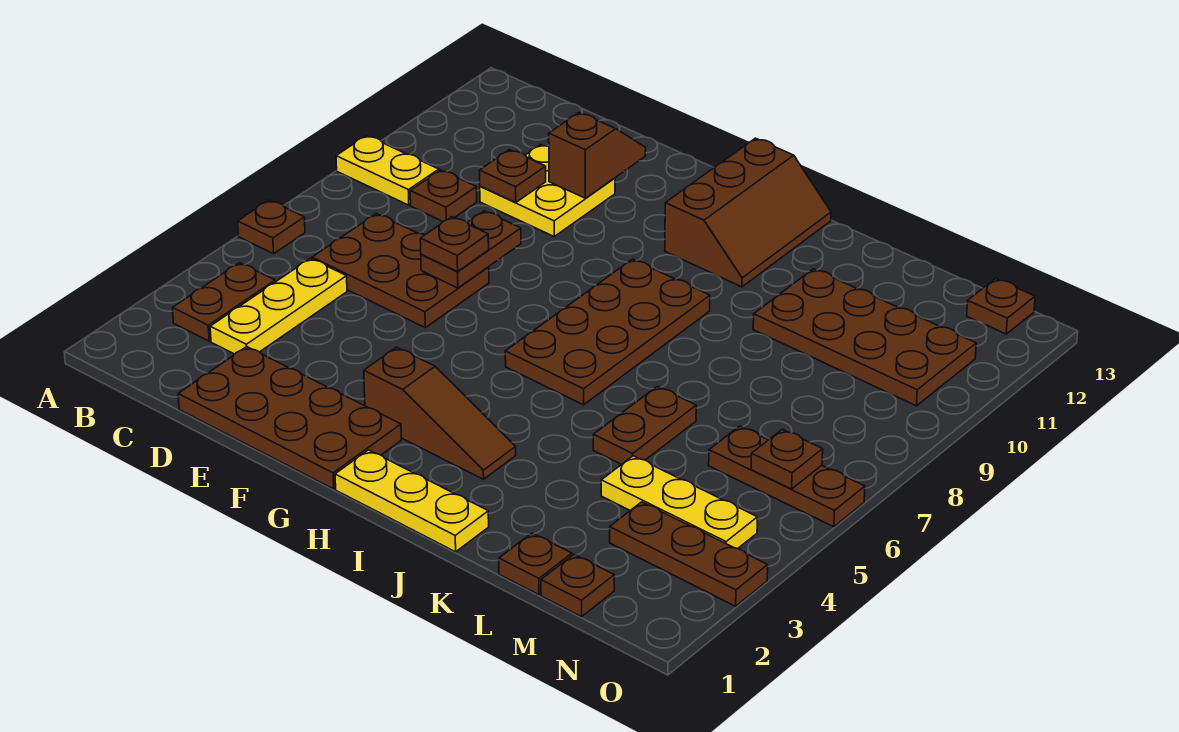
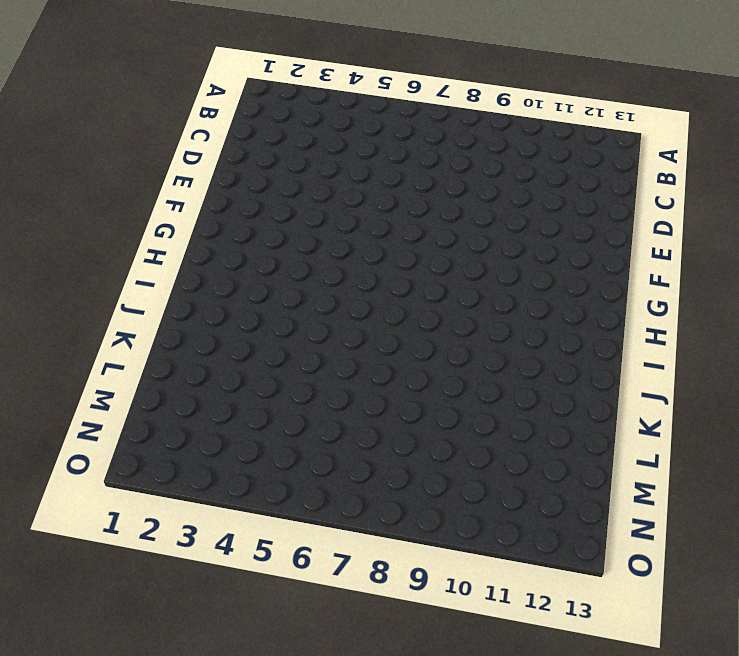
none -> brown plate A6 level 1
none -> yellow plate A9:B9 level 1
none -> brown plate B3:B4 level 1

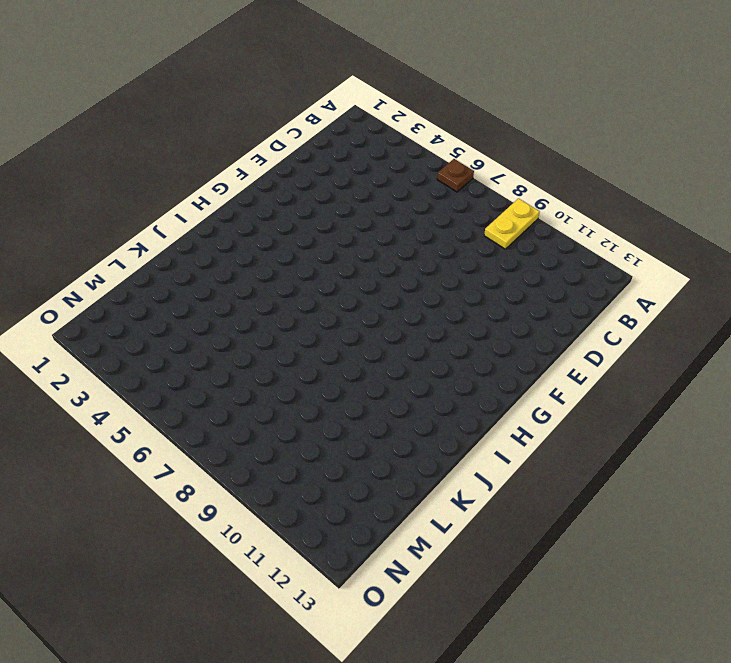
none -> brown plate B3:B4 level 1
none -> yellow plate C3:C5 level 1
none -> brown plate C6:E7 level 1

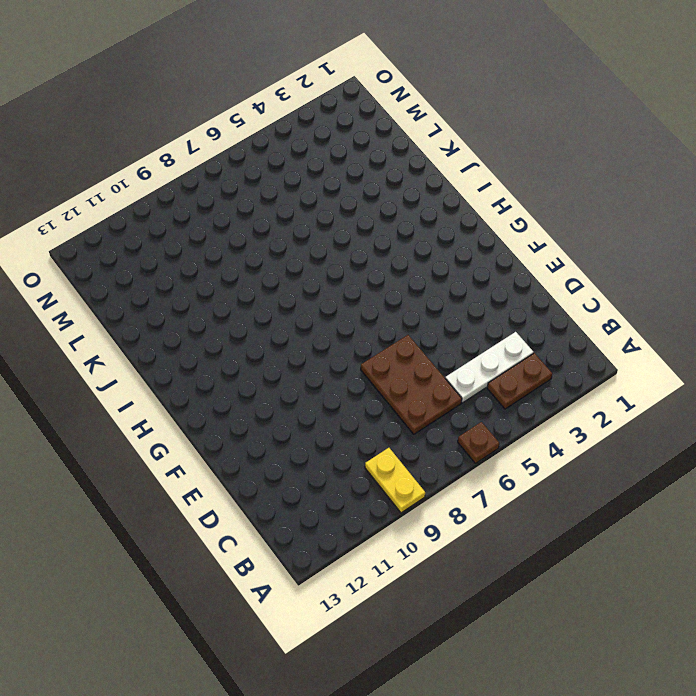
white plate C3:C5 level 1 -> yellow plate C3:C5 level 1
none -> brown plate C9 level 1
none -> brown plate D1:G2 level 1
none -> yellow plate D10:E11 level 1

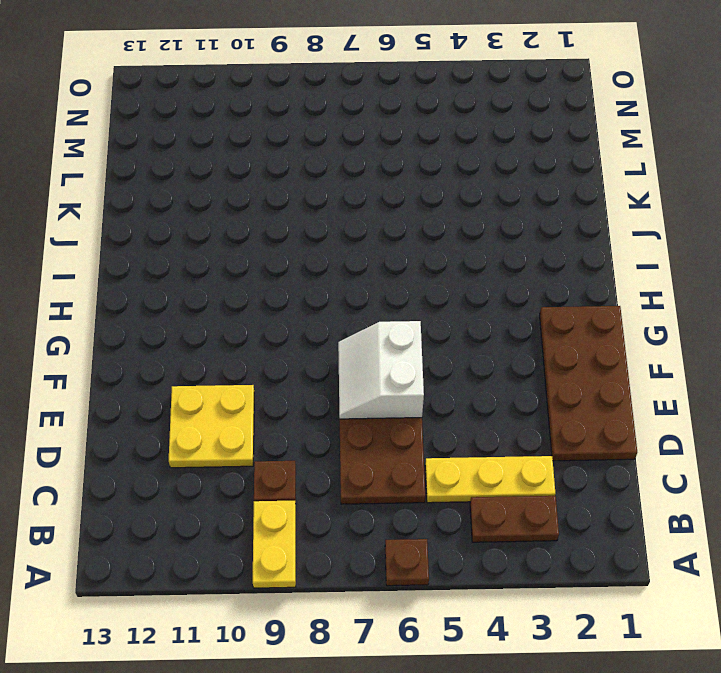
white slope E6:F7 level 2 top 6 -> brown plate E7:E8 level 2
none -> brown slope G3:I3 level 1 top G
none -> yellow plate H1:J1 level 1
none -> brown plate H6:I9 level 1

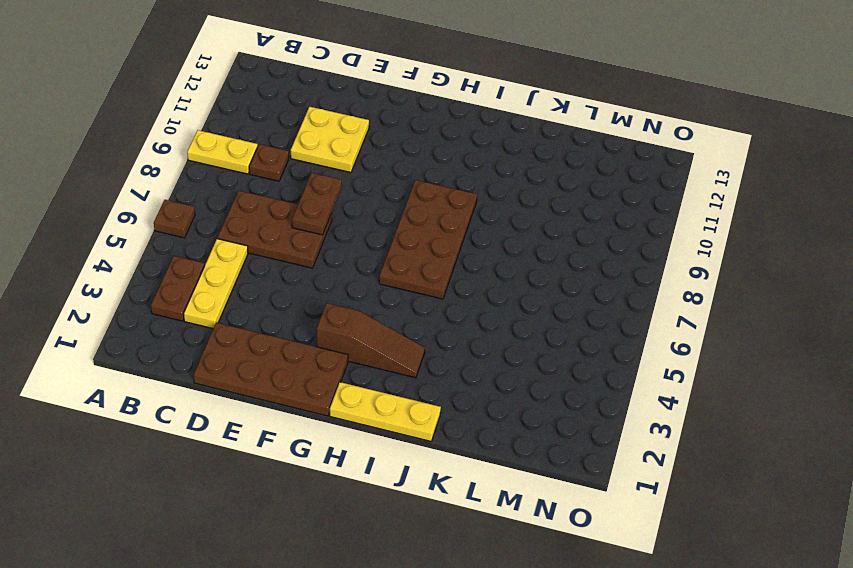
none -> brown slope H11:I13 level 1 top H
none -> brown plate K5:K6 level 1
none -> brown plate K10:N11 level 1

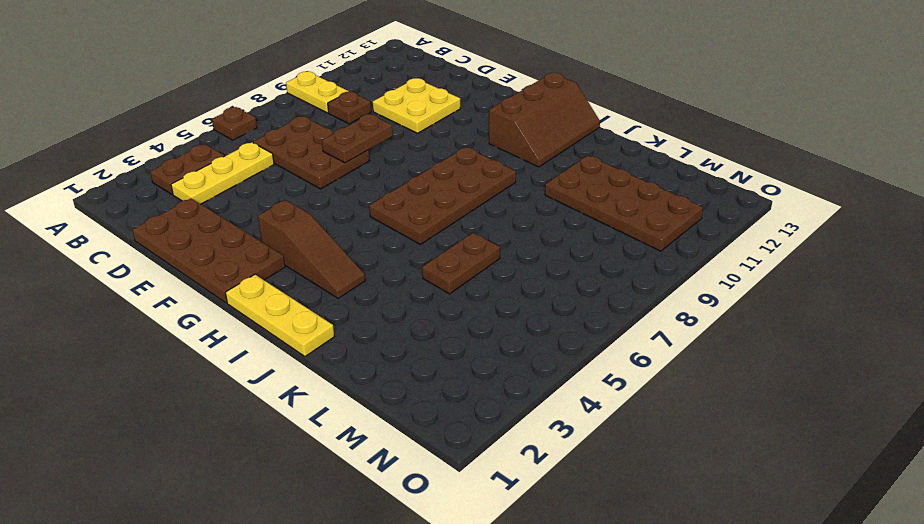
none -> brown plate L1 level 1
none -> yellow plate L4:N4 level 1
none -> brown plate M1 level 1

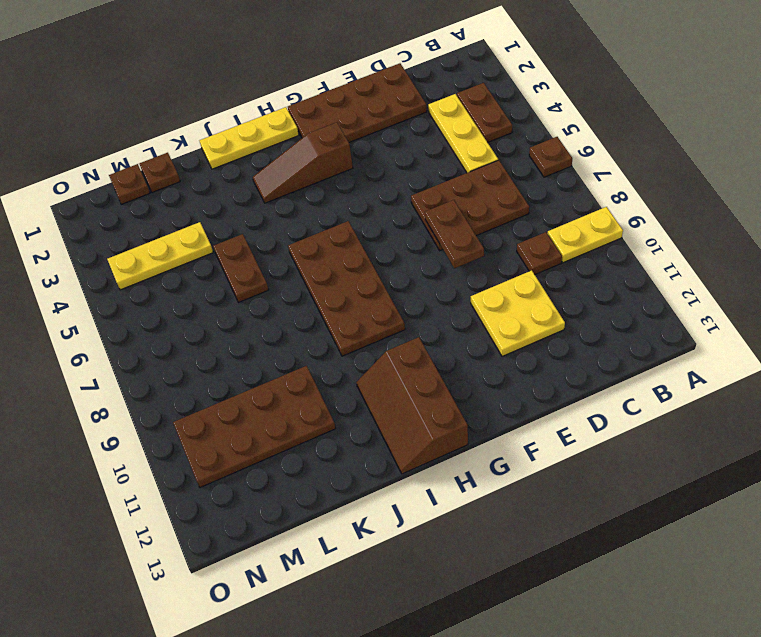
none -> brown plate M3:O3 level 1
none -> brown plate M6:O6 level 1
none -> brown plate N13 level 1

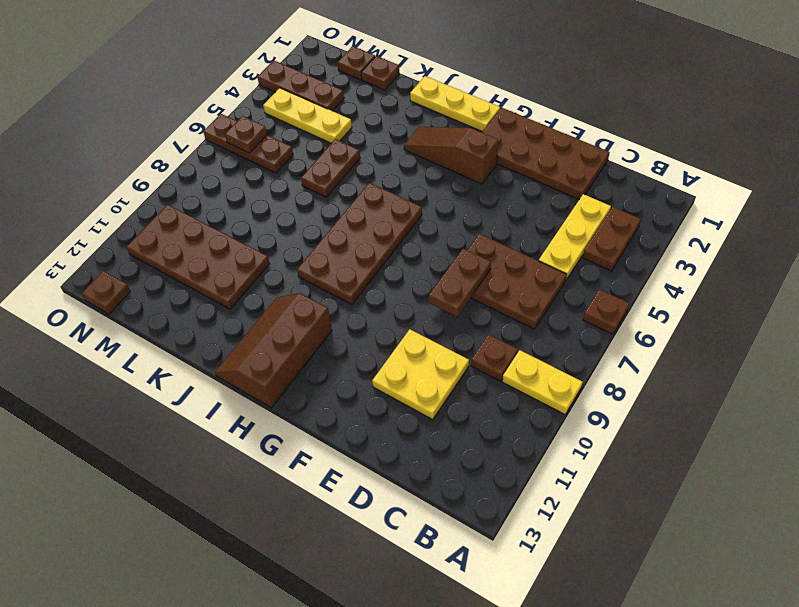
none -> brown plate D10 level 2
none -> brown slope E11:E12 level 2 top 11
none -> brown plate E7 level 3

